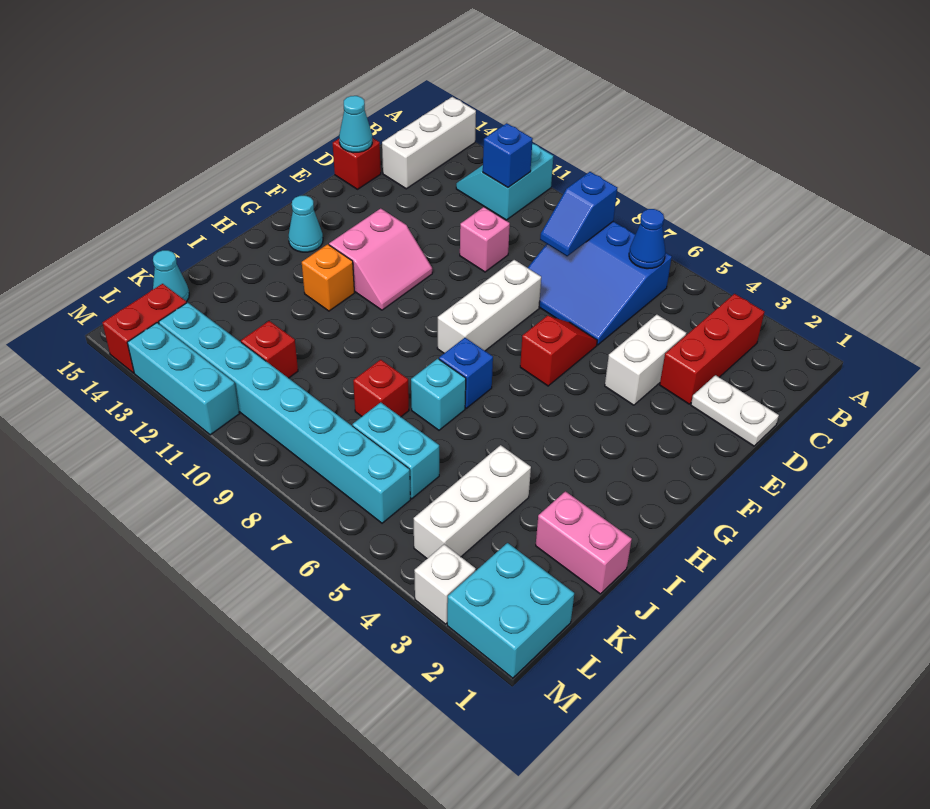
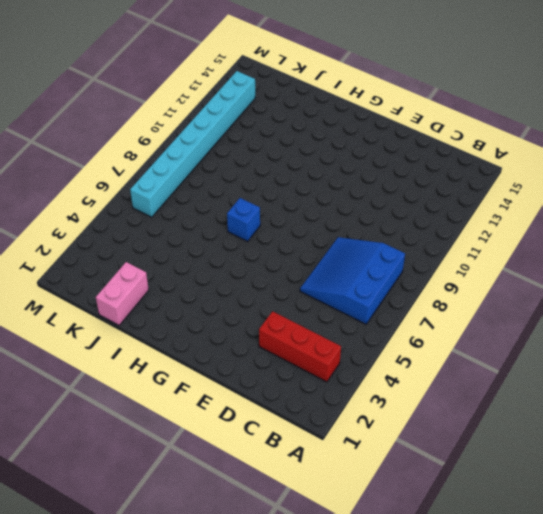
none -> cyan slope A11:B12 level 1 top 11
none -> white brick A14:C14 level 1
none -> white plate D1:D2 level 1
none -> white brick D4:E4 level 1

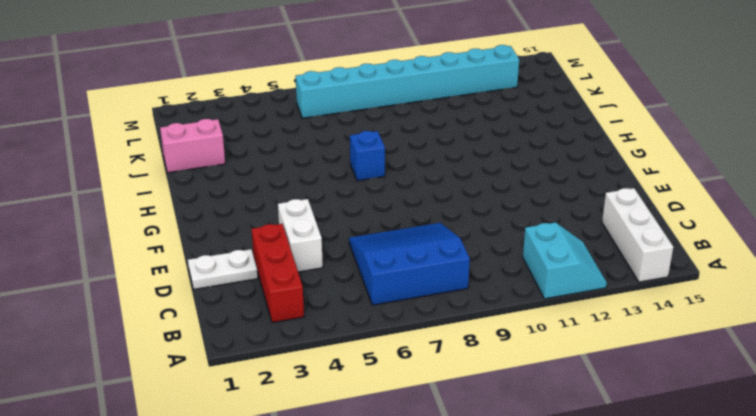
none -> pink brick D10 level 1
none -> red brick D15 level 1
none -> red slope E6:F6 level 1 top F
none -> white brick E8:G8 level 1

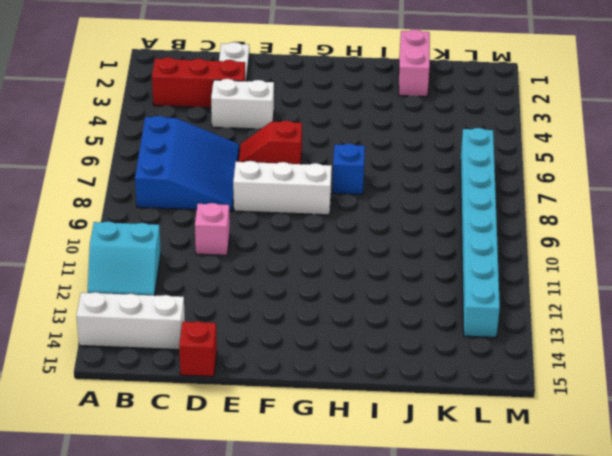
none -> pink slope F11:G12 level 1 top 12
none -> cyan cone G14 level 1
none -> orange brick H12 level 1
none -> cyan brick I7 level 1

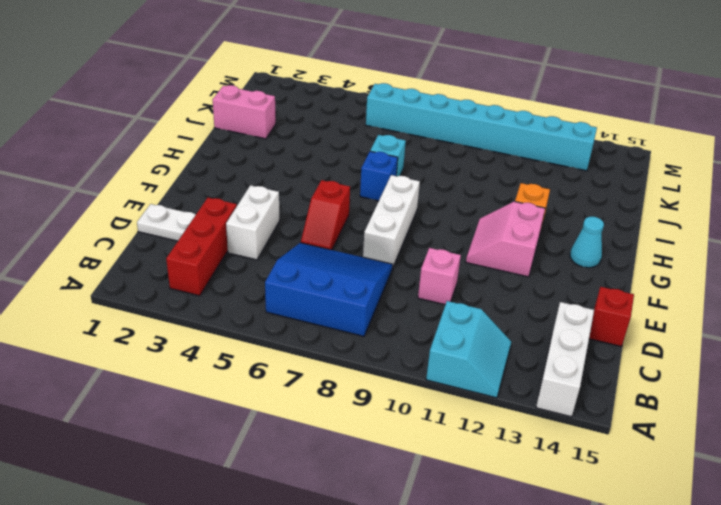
none -> white brick J4:L4 level 1
none -> red brick J8 level 1
none -> cyan brick K6:K7 level 1
none -> red brick K11 level 1

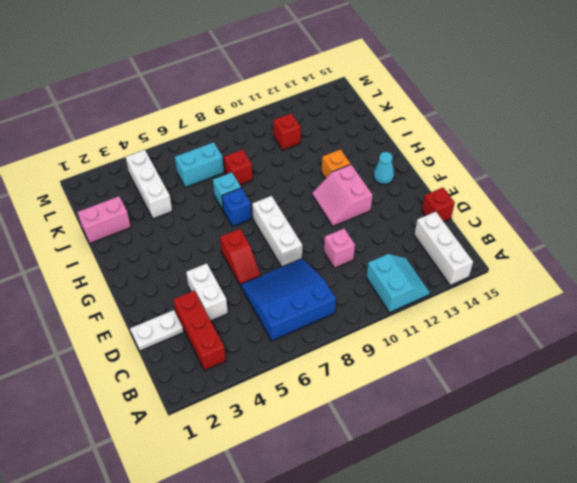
none -> cyan cone K15 level 1
none -> cyan brick L1:M2 level 1
none -> cyan brick L6:L13 level 1
none -> red brick L14:M14 level 1

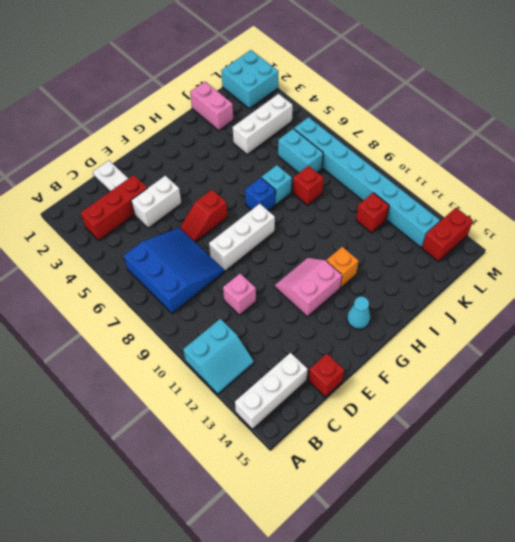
none -> cyan cone K15 level 1
none -> white brick M3 level 1
none -> cyan brick M11:M13 level 1
none -> blue cone B6 level 2

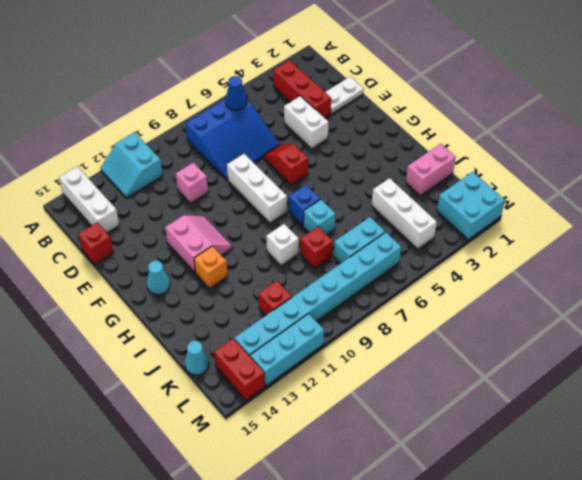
white brick I9 level 1 -> white brick M3 level 1
none -> blue slope B8:C8 level 2 top B
none -> blue brick B11 level 2
none -> cyan cone D15 level 2

